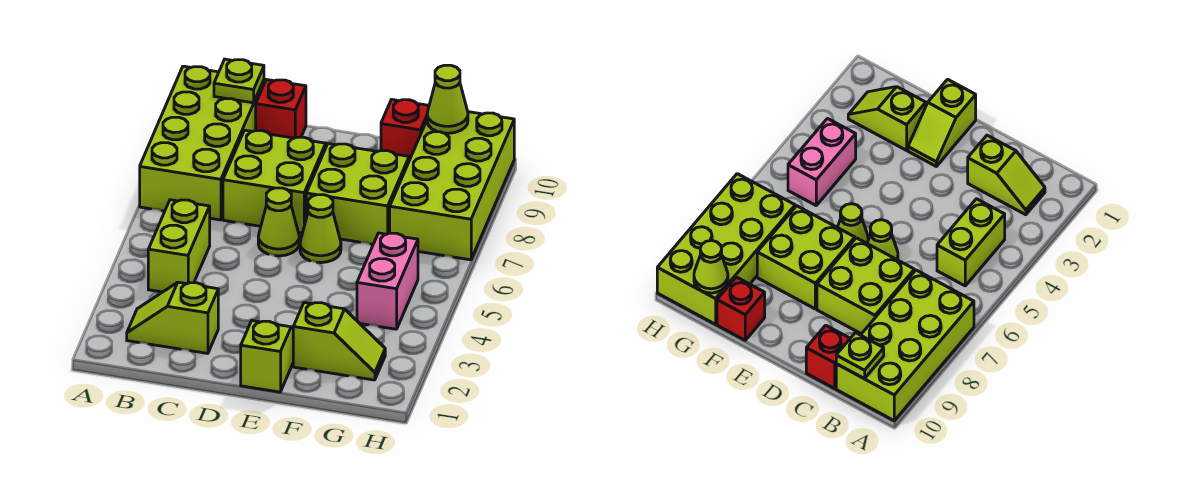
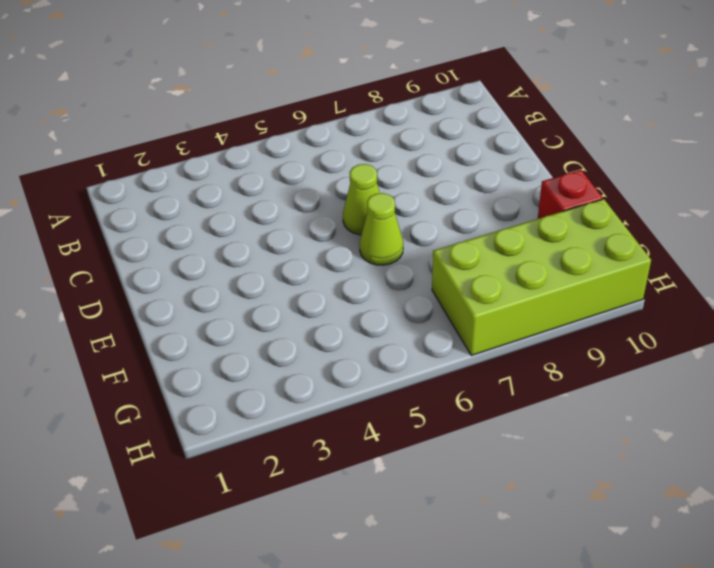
none -> lime brick A7:B10 level 1
none -> lime slope B2:C2 level 1 top C
none -> lime brick B4:B5 level 1

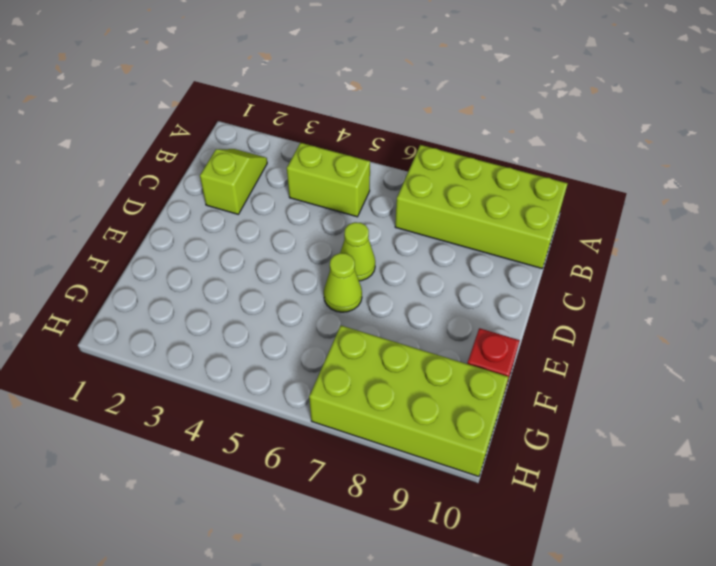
none -> lime brick C7:D8 level 1
none -> red brick C10 level 1
none -> lime slope E1:E2 level 1 top 1

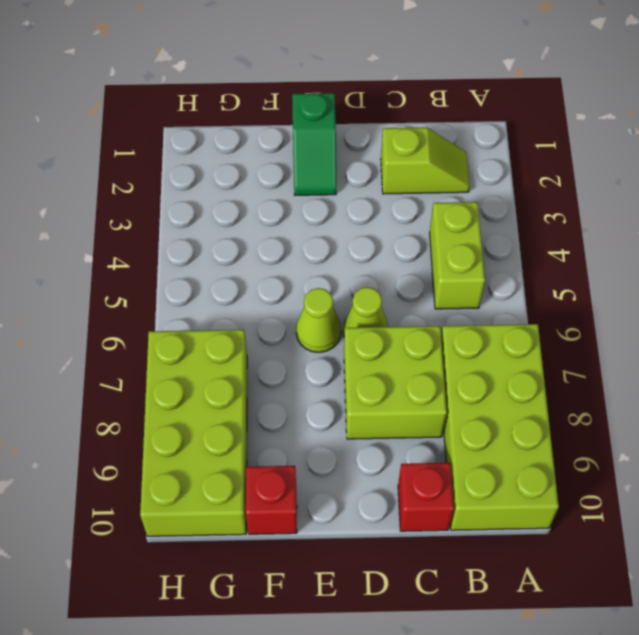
green slope E1:E2 level 1 top 1 -> lime slope E1:E2 level 1 top 1
none -> lime brick E7:F8 level 1
none -> lime slope F2:G2 level 1 top F
none -> pink brick G4:G5 level 1

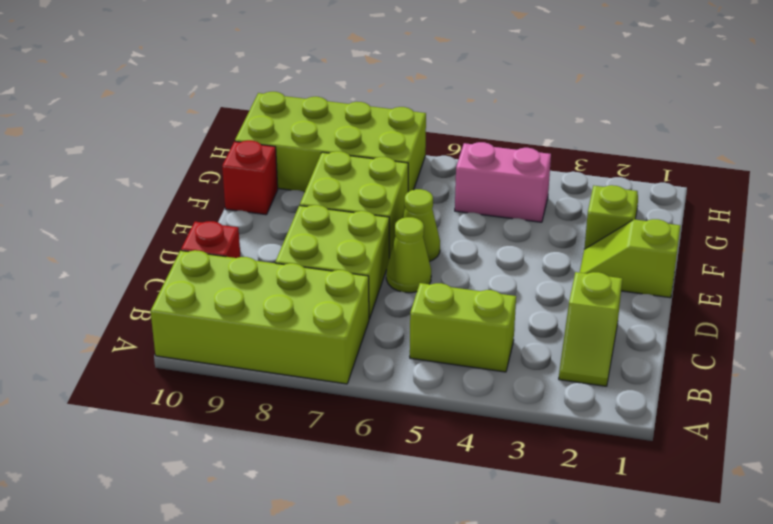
none -> lime plate B10 level 2
none -> lime cone G10 level 2

